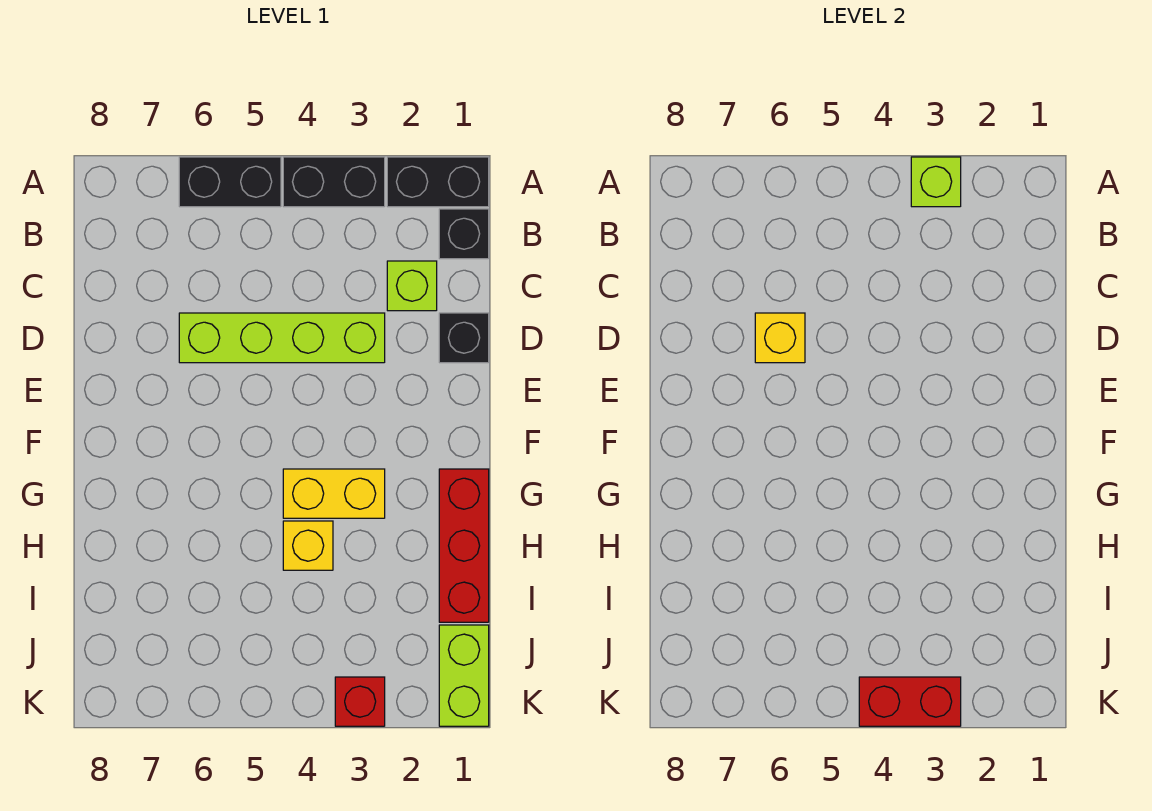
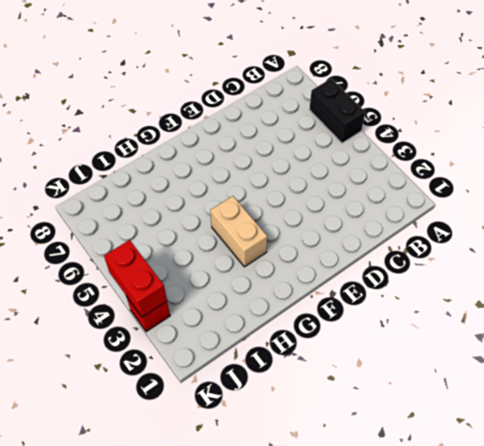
tan brick G3:G4 level 1 -> yellow brick G3:G4 level 1
none -> black brick A1:A2 level 1
none -> black brick A3:A4 level 1
none -> black brick B1 level 1

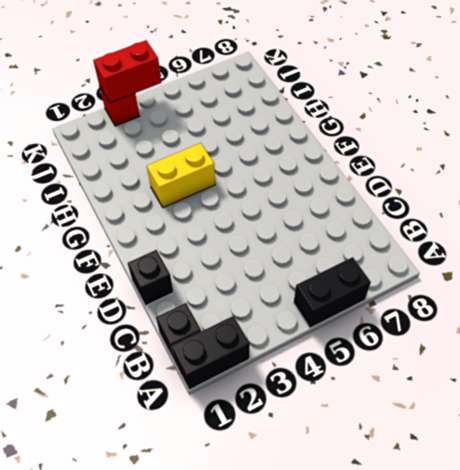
none -> black brick A3:A4 level 1
none -> lime brick C2 level 1
none -> lime brick D3:D6 level 1

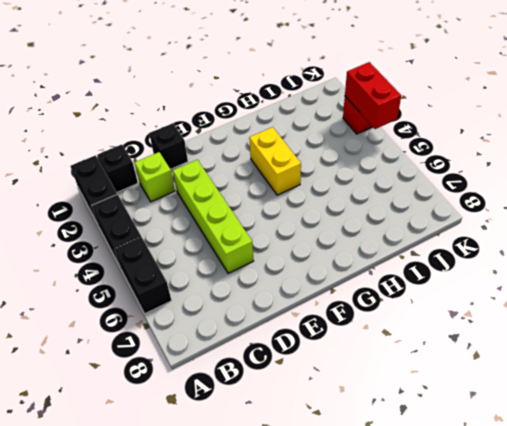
none -> red brick G1:I1 level 1
none -> yellow brick H4 level 1
none -> lime brick J1:K1 level 1

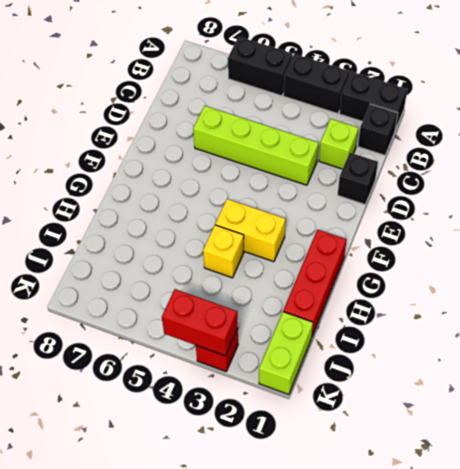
none -> lime brick A3 level 2
none -> yellow brick D6 level 2

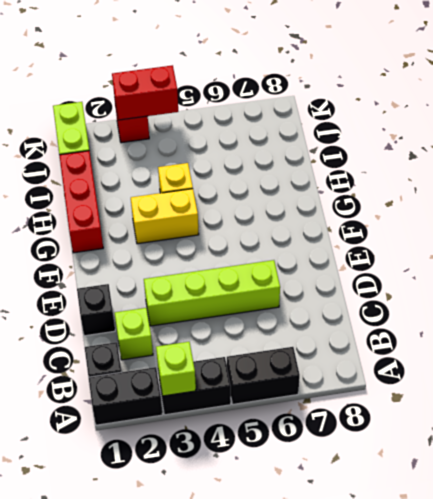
none -> yellow brick D6 level 2

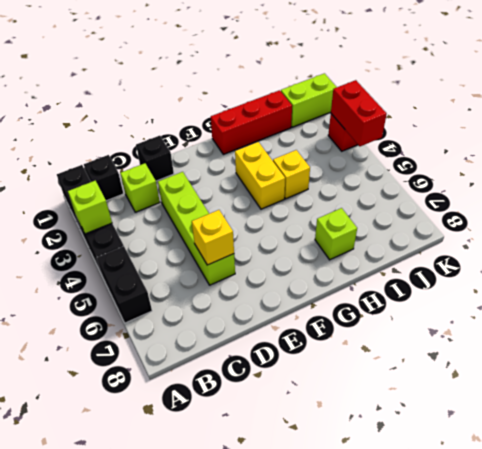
lime brick H7 level 1 -> none

